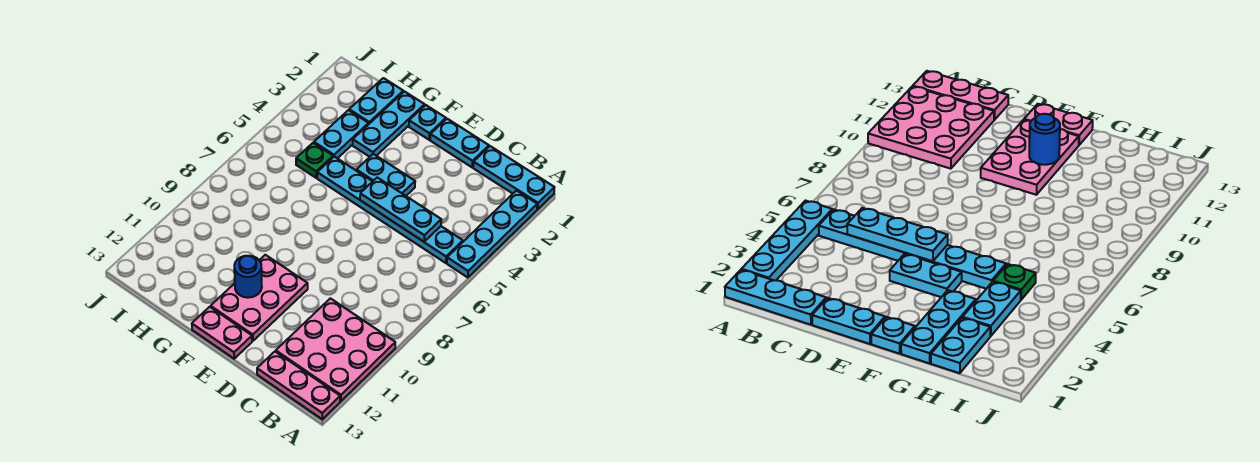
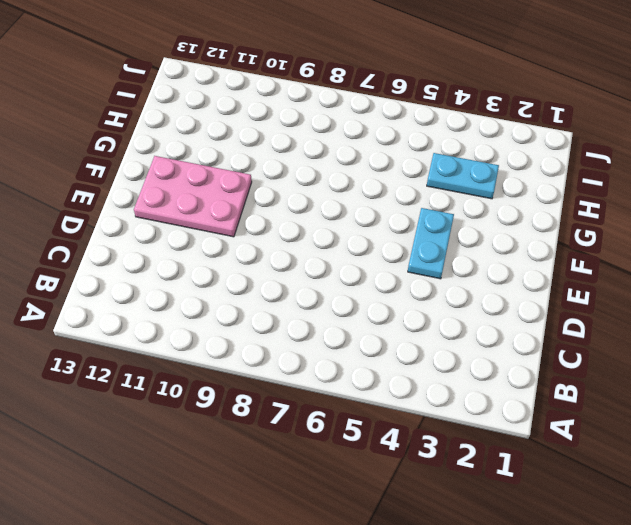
none -> cyan plate A1:C1 level 1
none -> cyan plate A2:A5 level 1
none -> pink plate A10:C12 level 1

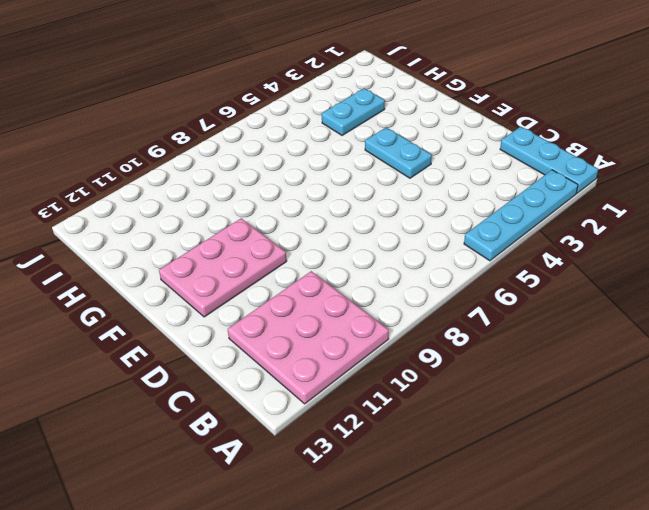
none -> pink plate A13:C13 level 1
none -> cyan plate B5:G5 level 1
none -> cyan plate D1:E1 level 1

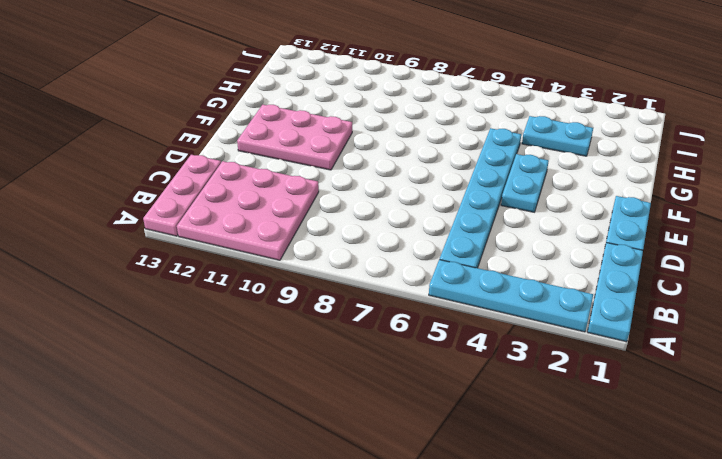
none -> pink plate E13:F13 level 1
none -> cyan plate F1 level 1
none -> cyan plate G1:G3 level 1

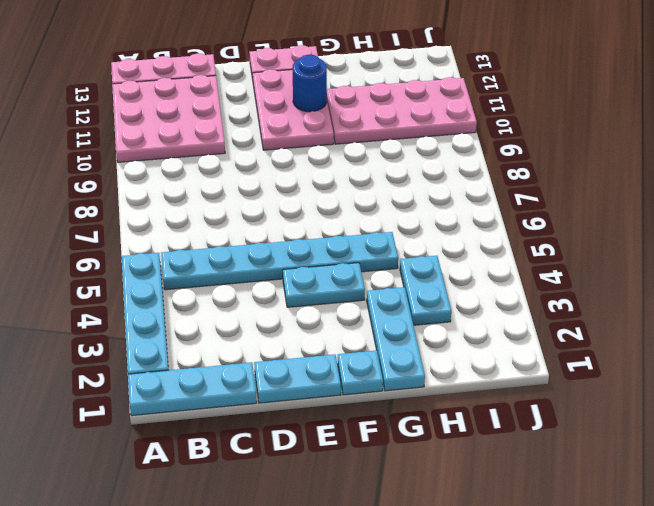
pink plate G10:J11 level 1 -> none
none -> cyan plate H1:H2 level 1
none -> green plate H5 level 1
none -> cyan plate C5:E5 level 2

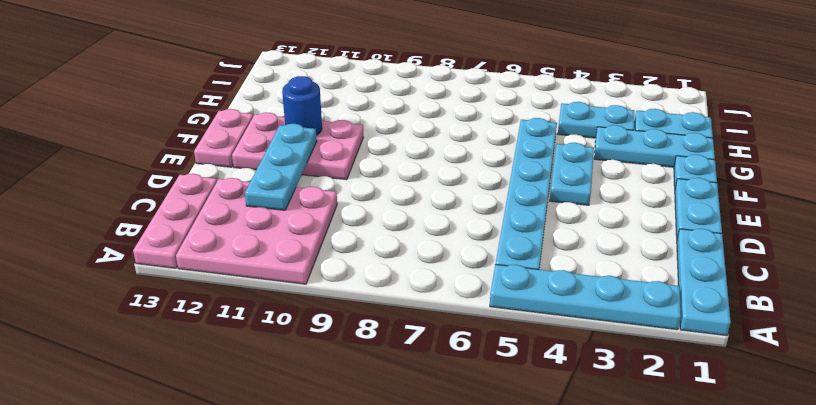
cyan plate C11:E11 level 2 -> cyan plate C5:E5 level 2
none -> green plate H5 level 1

